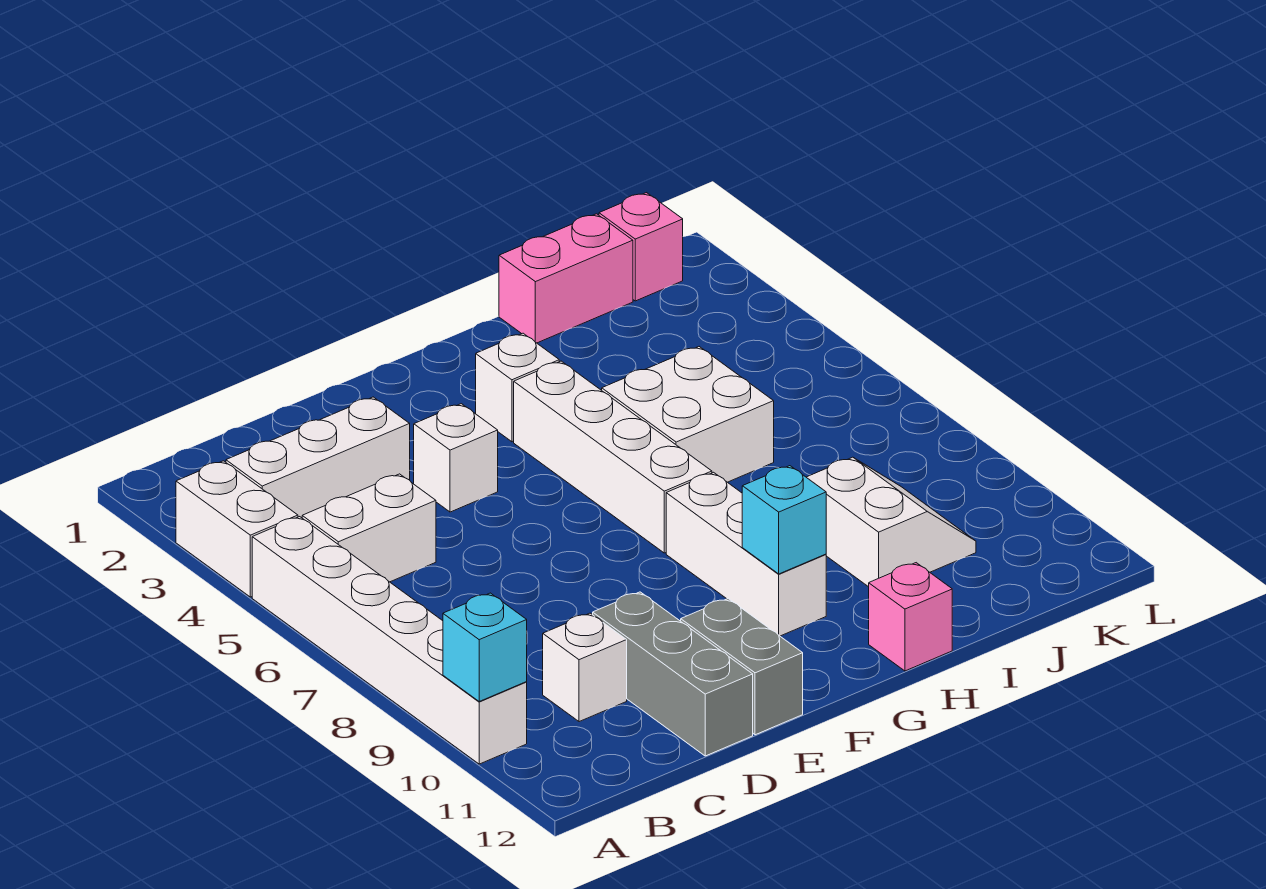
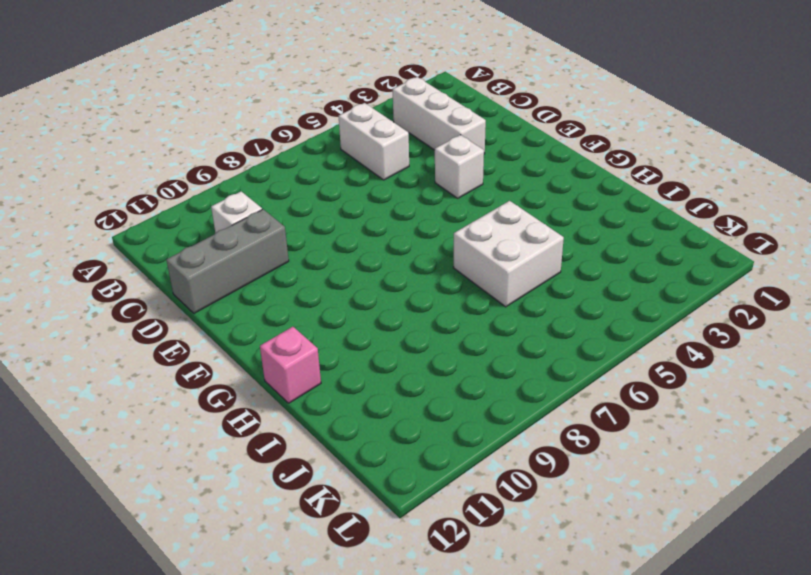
none -> white brick A3:A4 level 1
none -> white brick A5:A10 level 1
none -> grey brick E11:E12 level 1

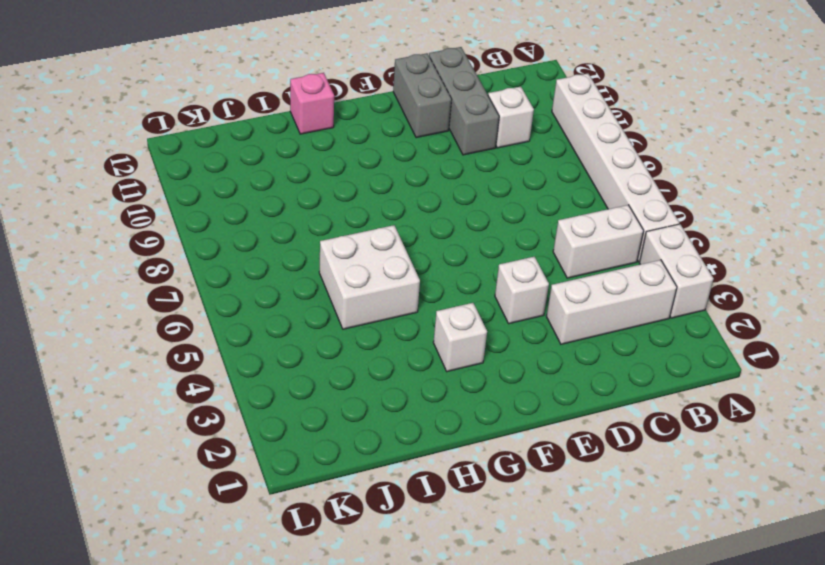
none -> white brick G4:G7 level 1
none -> white brick G8:G10 level 1
none -> pink brick I1:J1 level 1

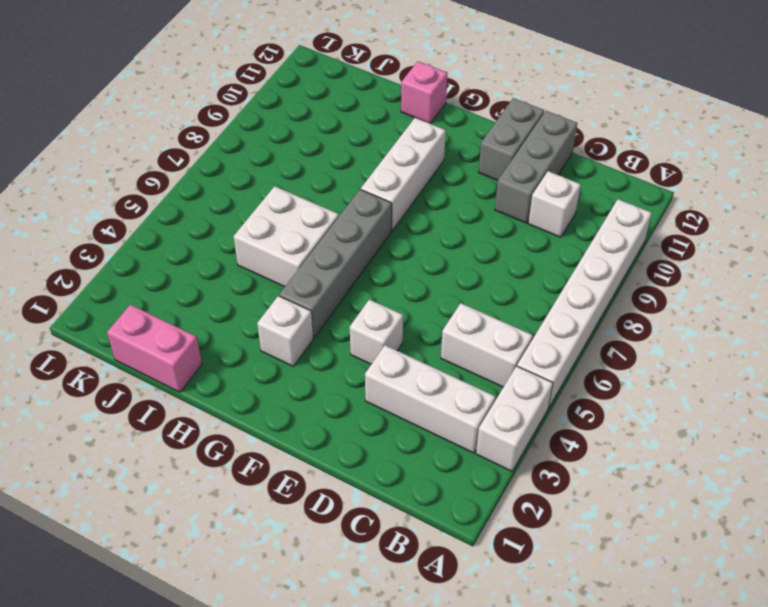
grey brick G4:G7 level 1 -> white brick G4:G7 level 1
none -> white slope I9:J10 level 1 top I
none -> pink brick K1 level 1
none -> cyan brick A10 level 2

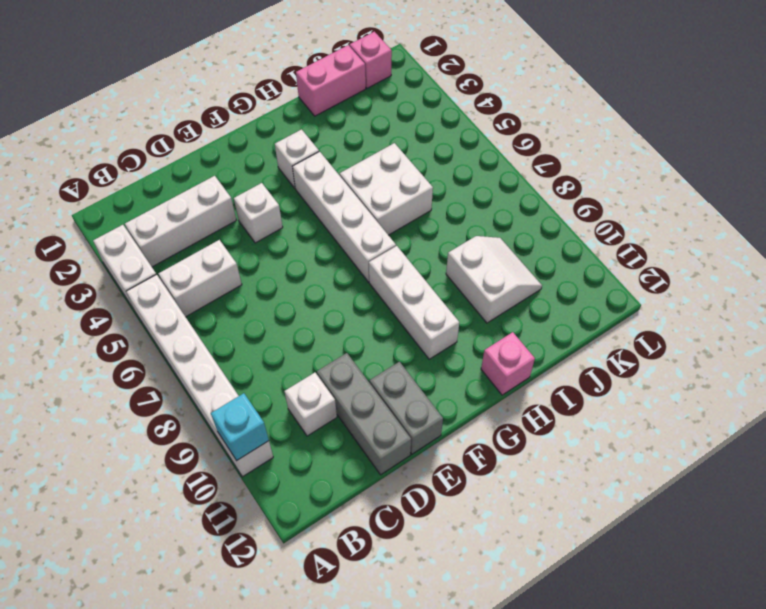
none -> cyan brick G10 level 2

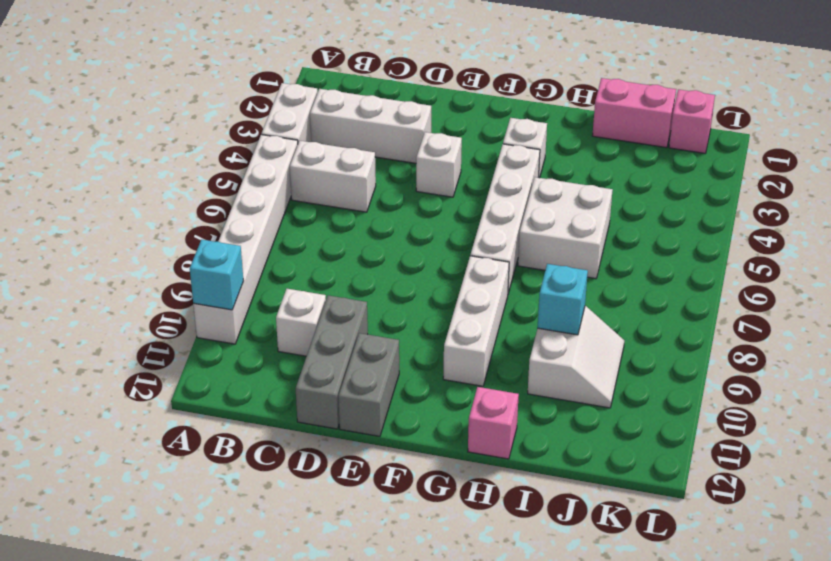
cyan brick I9 level 2 -> cyan brick G10 level 2

